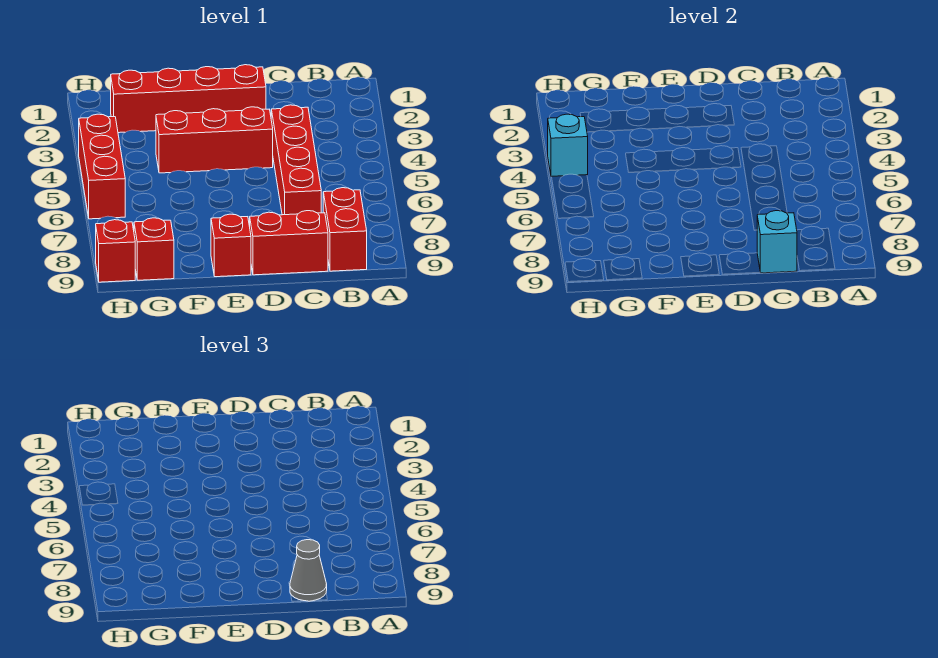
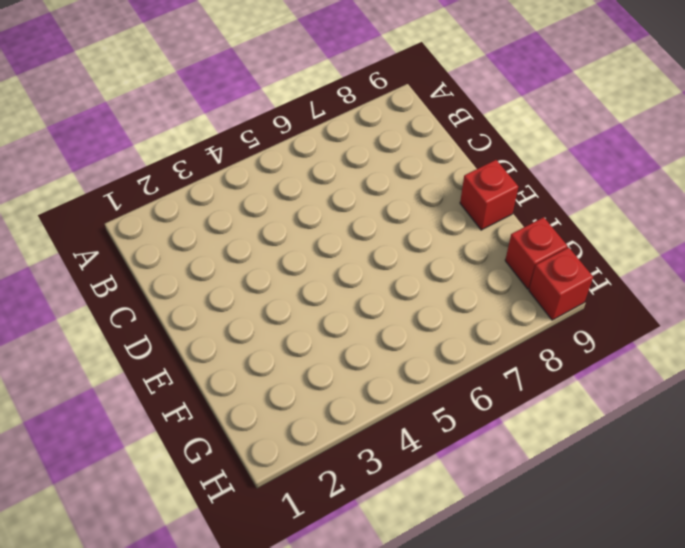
none -> red brick B8:B9 level 1
none -> red brick C4:C7 level 1
none -> red brick C9:D9 level 1

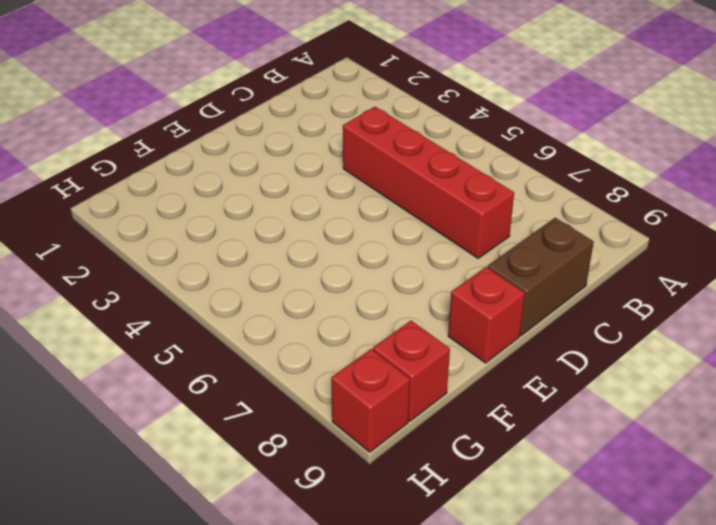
brown brick C9:D9 level 1 -> red brick C9:D9 level 1
none -> red brick B8:B9 level 1
none -> red brick D2:G2 level 1
none -> red brick D4:F4 level 1

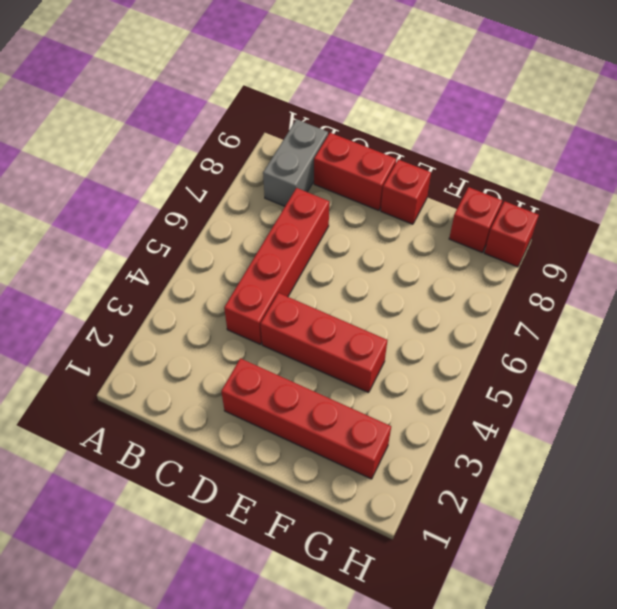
grey brick B8:B9 level 1 -> red brick B8:B9 level 1
none -> red brick H4:H6 level 1
none -> cyan brick C9 level 2
none -> cyan brick H4 level 2

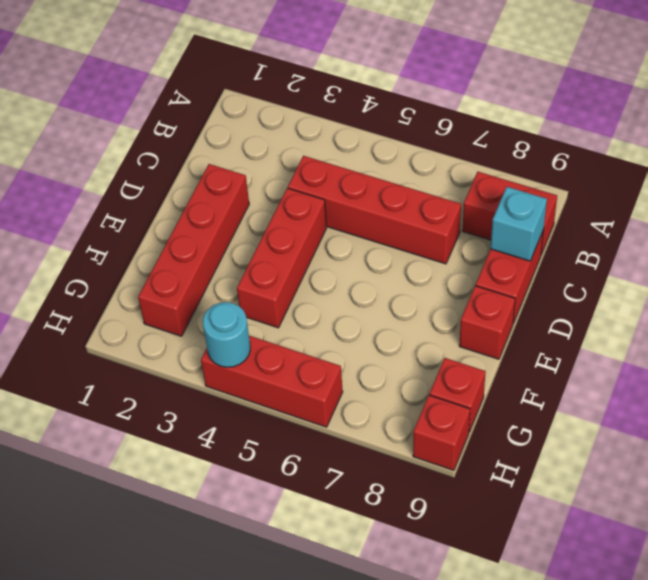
cyan round brick H4 level 2 -> cyan brick H4 level 2
none -> grey cone C9 level 3

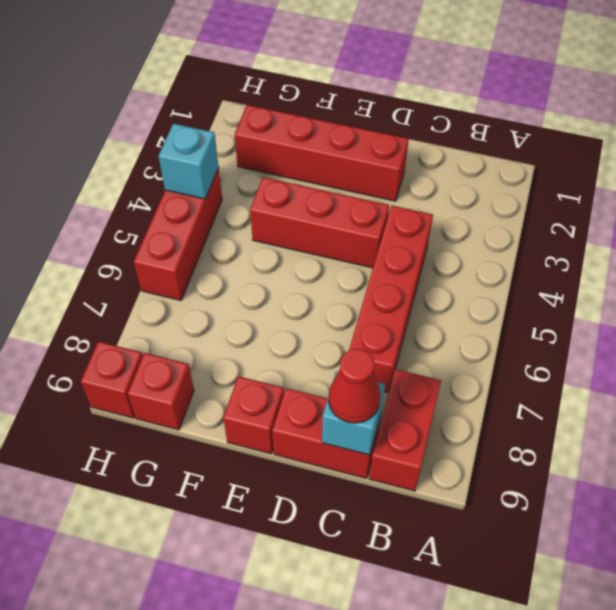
red cone C9 level 3 -> grey cone C9 level 3

